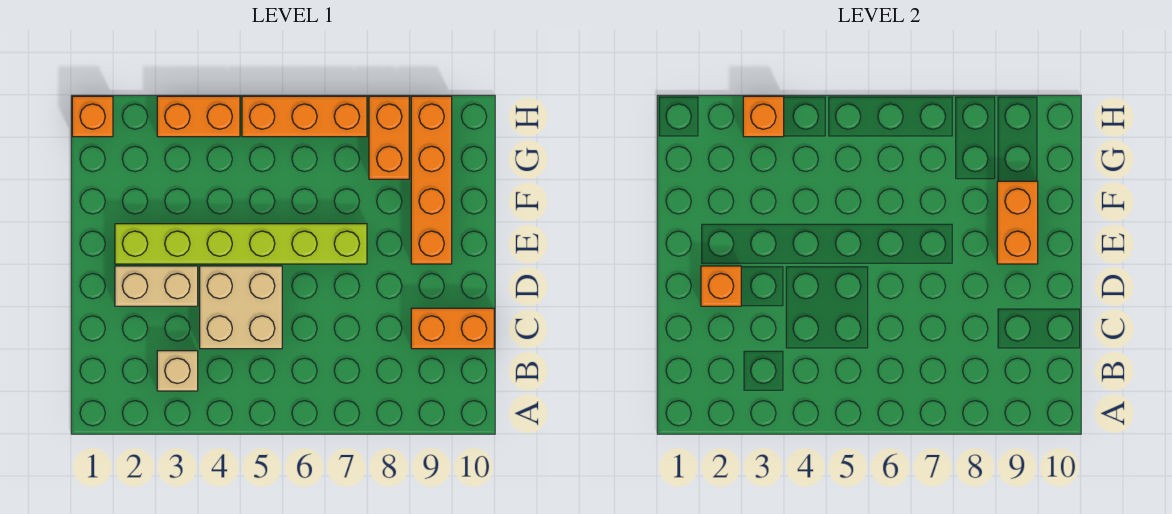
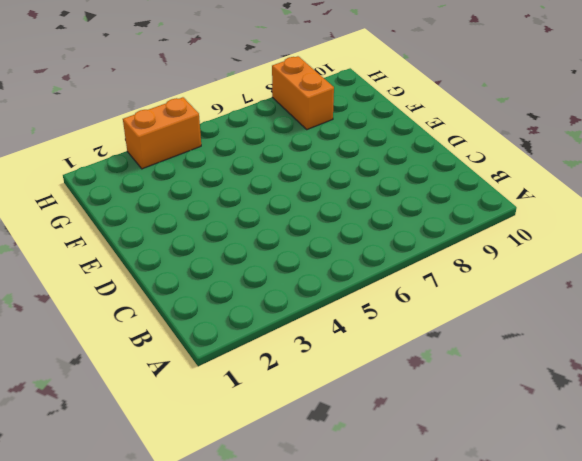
none -> tan brick B3 level 1
none -> tan brick C4:D5 level 1
none -> orange brick C9:C10 level 1

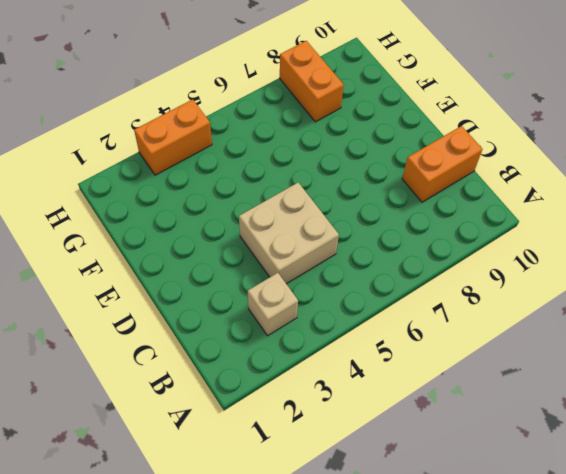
none -> tan brick D2:D3 level 1
none -> lime brick E2:E7 level 1
none -> orange brick E9:H9 level 1

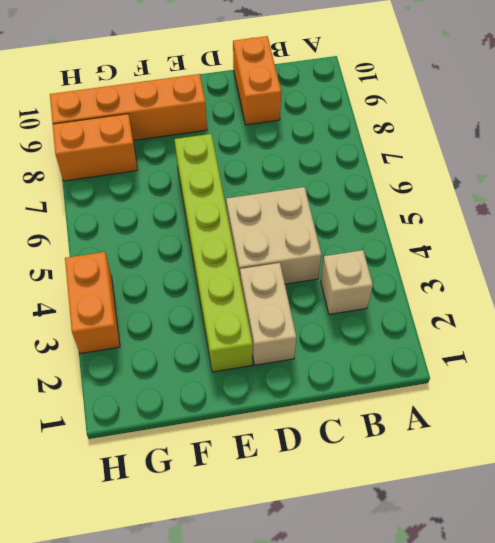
none -> orange brick H1 level 1
none -> orange brick H5:H7 level 1
none -> orange brick D2 level 2

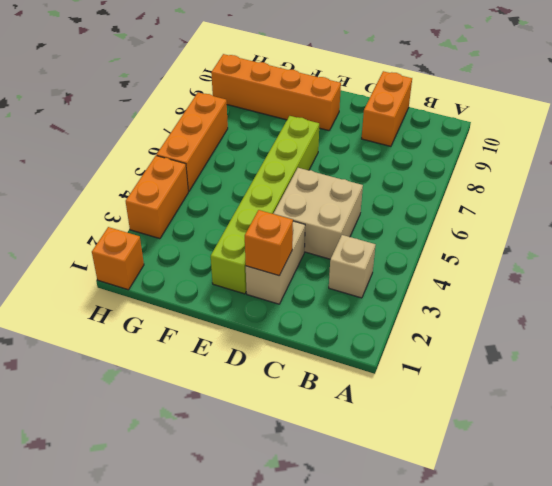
none -> orange brick G8:H8 level 1
none -> orange brick E9:F9 level 2
none -> orange brick H3 level 2

